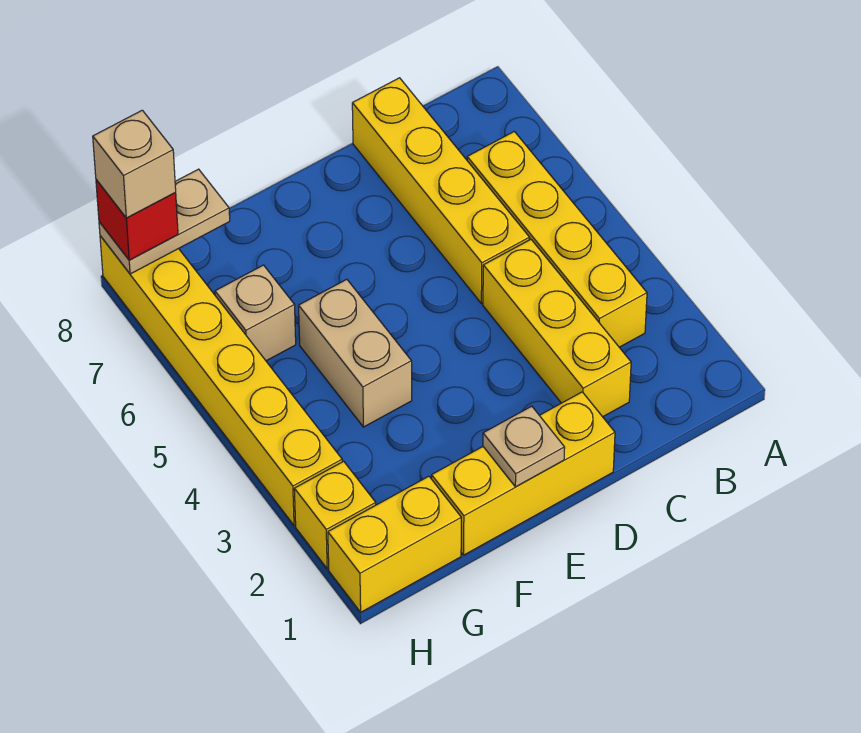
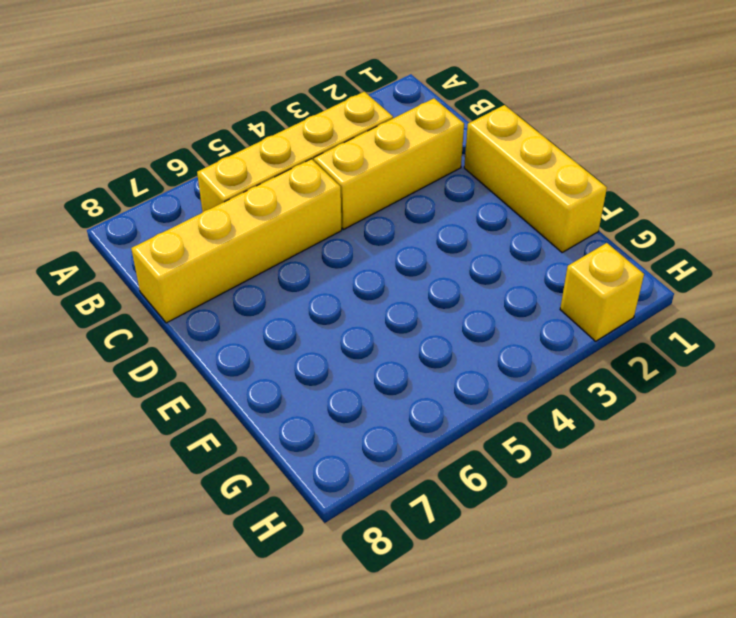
none -> tan brick F4:F5 level 1
none -> yellow brick G1:H1 level 1
none -> tan brick G6 level 1

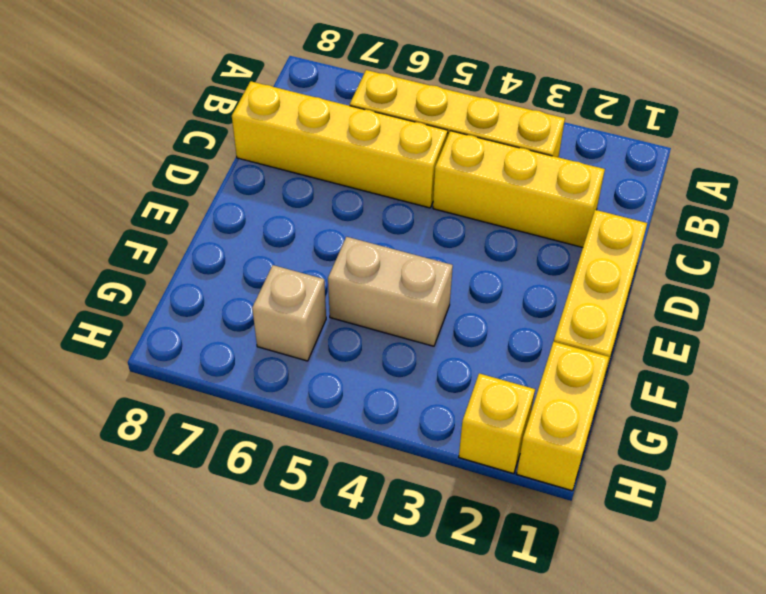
none -> yellow brick H3:H8 level 1
none -> tan plate E1 level 2
none -> tan plate G8:H8 level 2

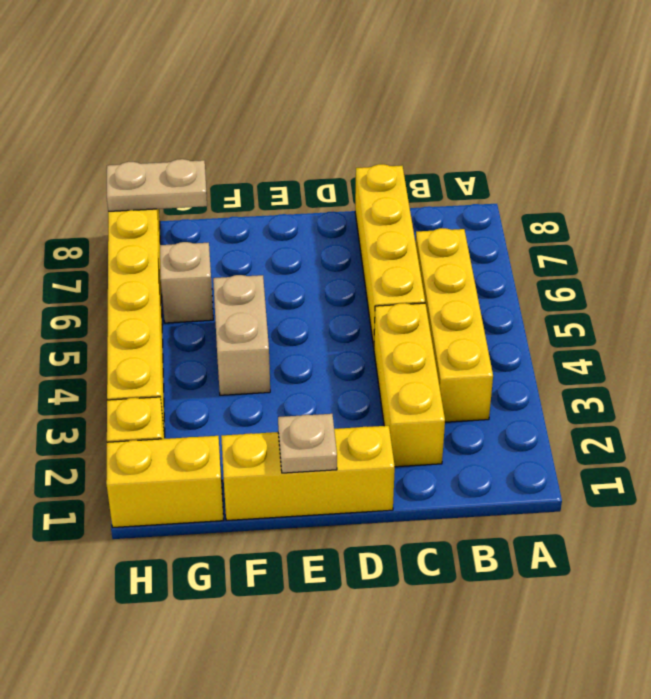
none -> red brick H8 level 3
none -> tan brick H8 level 4

